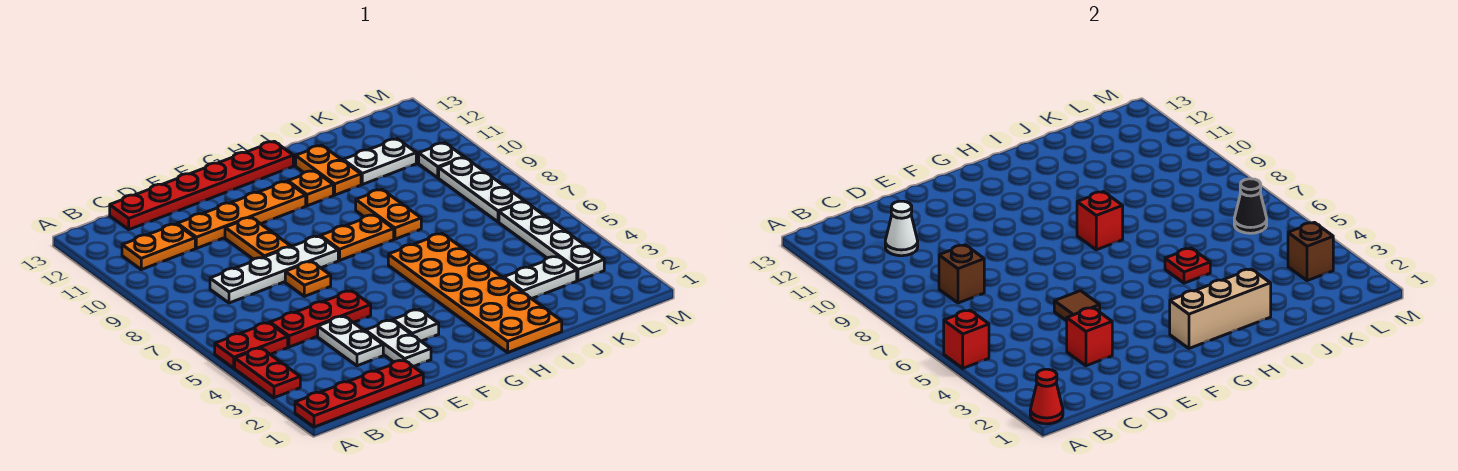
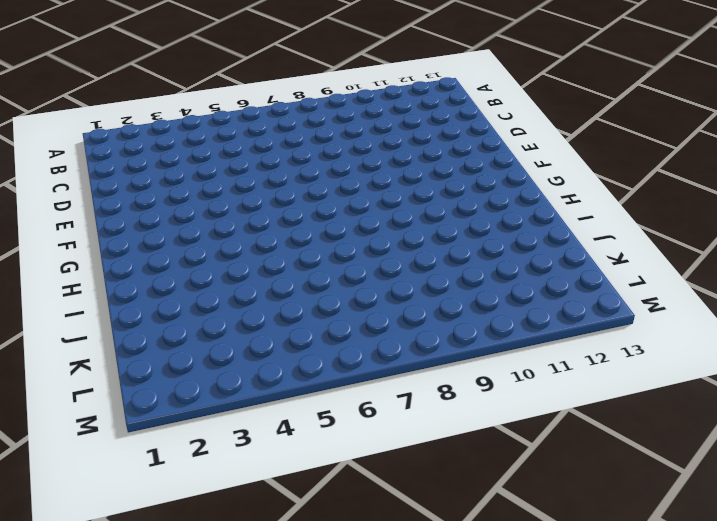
none -> red plate A1:D1 level 1
none -> red plate A3:A4 level 1
none -> red plate A5:B5 level 1
none -> orange plate B11:C11 level 1

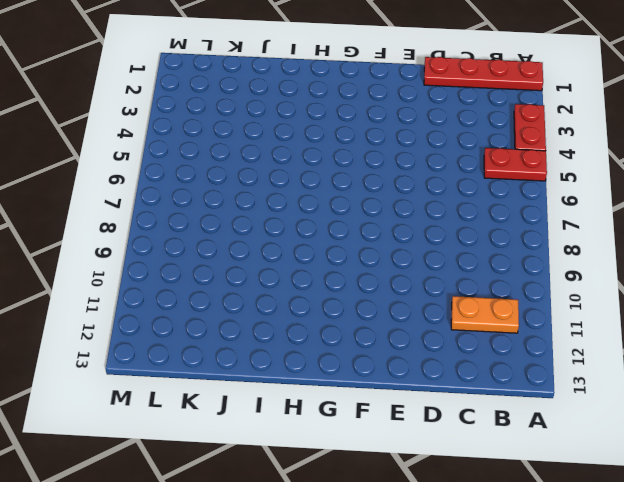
none -> red plate C5:E5 level 1
none -> white plate C8:F8 level 1
none -> red plate C13:H13 level 1
none -> white plate D3:D4 level 1

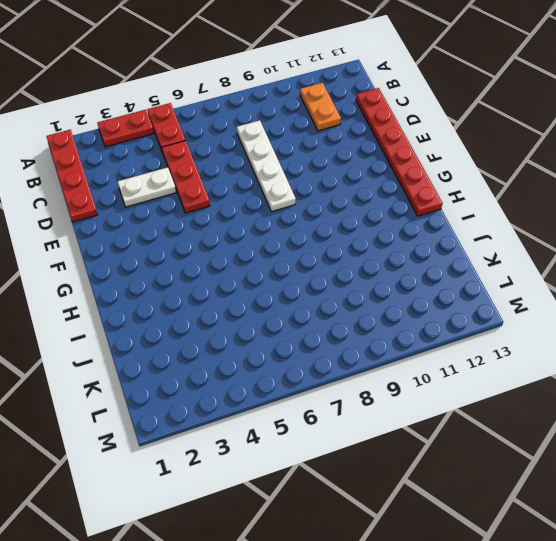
none -> orange plate D11:G11 level 1
none -> white plate E2:E3 level 1
none -> orange plate E7 level 1
none -> orange plate E9:E10 level 1

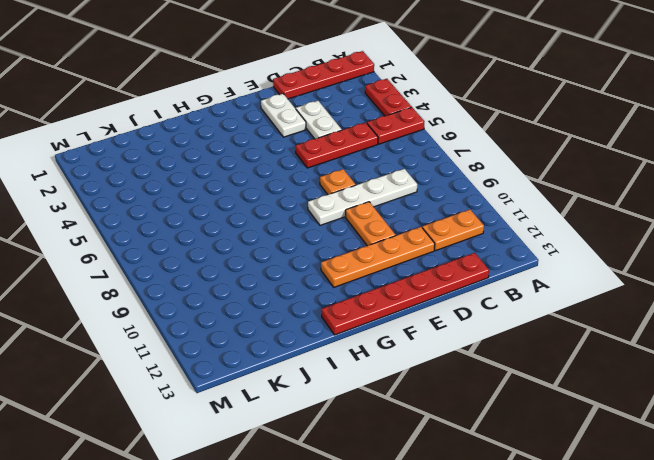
none -> white plate F3 level 1
none -> orange plate G8:H8 level 1
none -> orange plate H1:I6 level 1
none -> orange plate H11 level 1

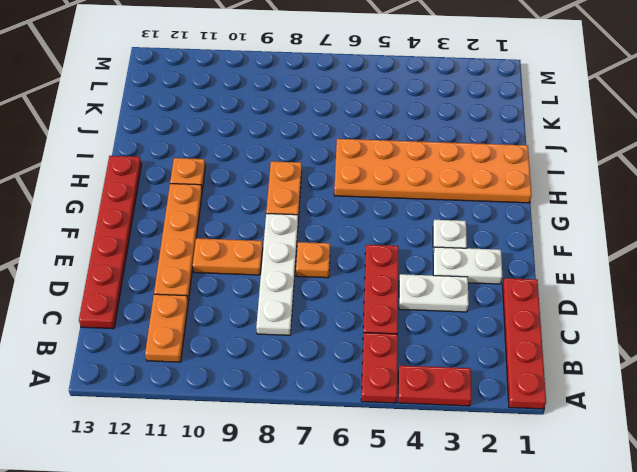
none -> orange plate I8:I9 level 1
none -> orange plate I11:I12 level 1
none -> white plate J3:K3 level 1
none -> white plate J11:K11 level 1

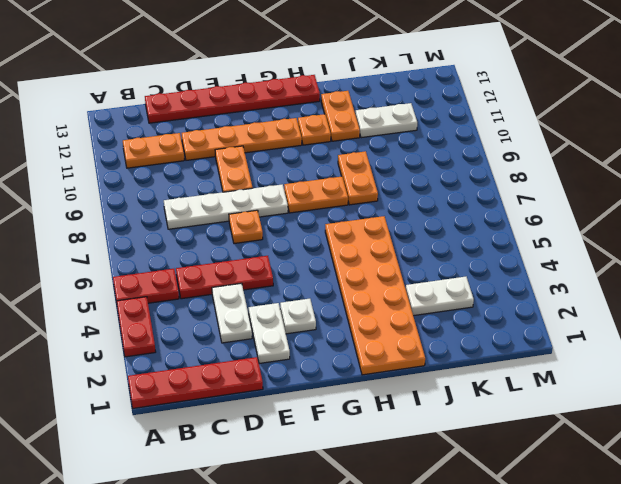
none -> white plate L3:L6 level 1
none -> white plate L7:L9 level 1
none -> white plate L10 level 1
none -> red cone A1 level 2

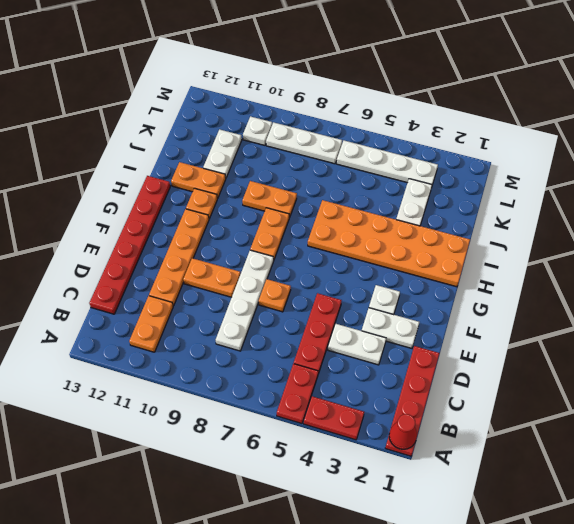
none -> red brick A5 level 2
none -> brown brick C8 level 2
none -> white cone C11 level 2
none -> red brick D3 level 2

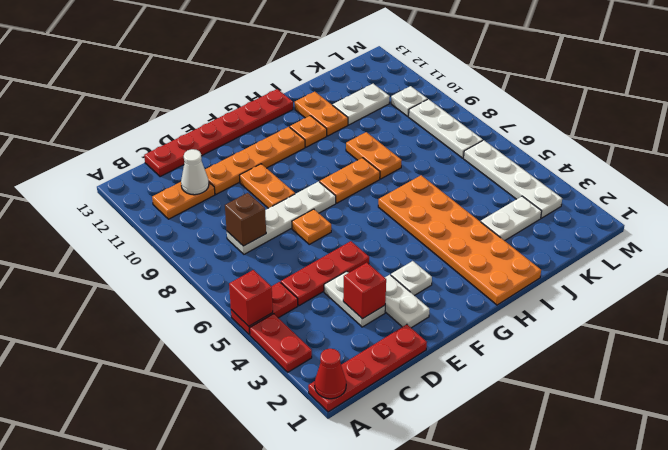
none -> brown tile E5 level 2
none -> tan brick G2:I2 level 2
none -> red brick H8 level 2
none -> red plate I5 level 2

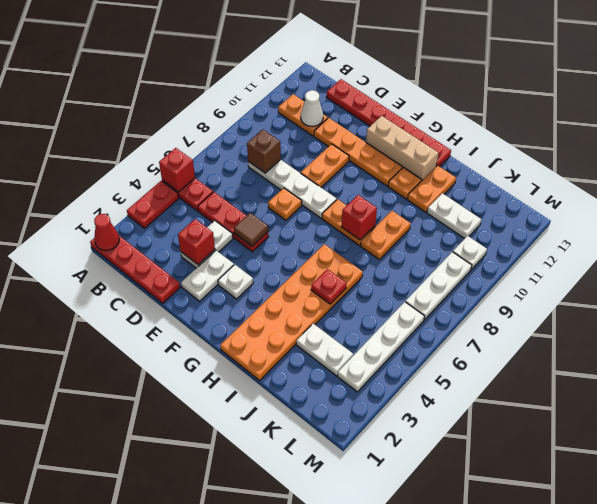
tan brick F12:H12 level 1 -> tan brick G2:I2 level 2
none -> brown brick L3 level 2
none -> black cone L6 level 2

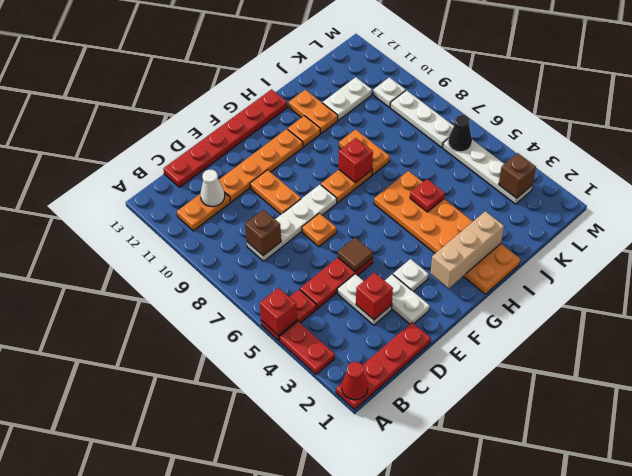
none -> white plate J3:K3 level 1

